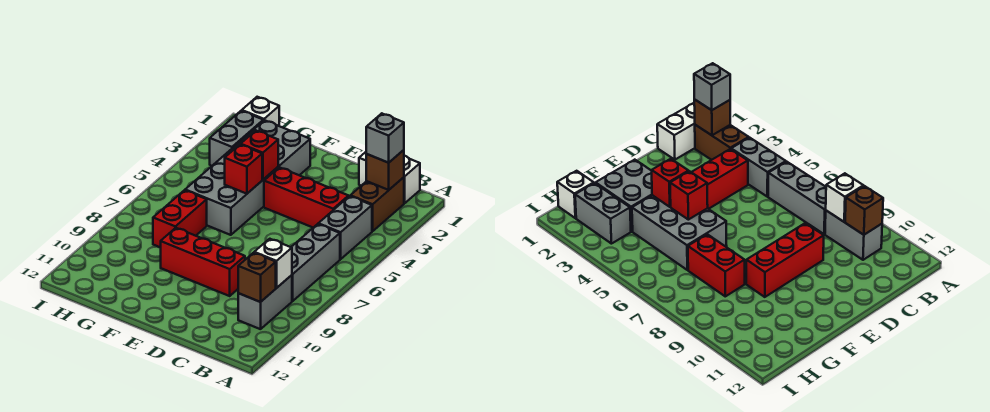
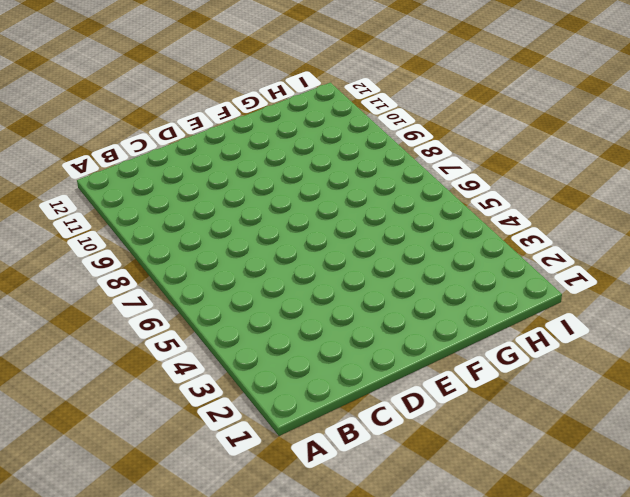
none -> white brick B1:C1 level 1
none -> brown brick B2:B3 level 1
none -> grey brick B4:B5 level 1

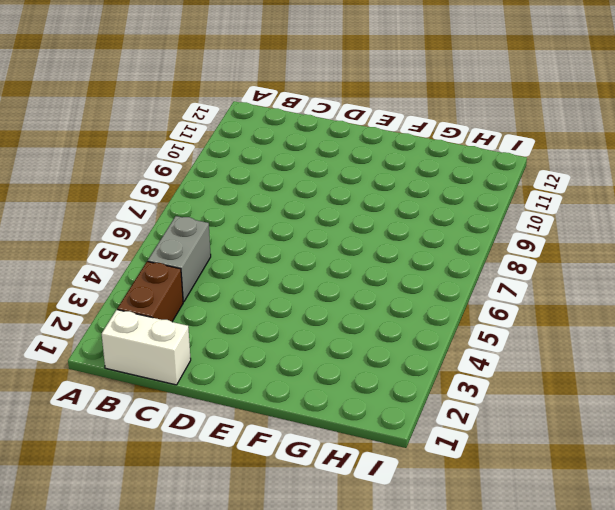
none -> grey brick B6:B8 level 1
none -> grey brick B9:B10 level 1
none -> red brick C4:E4 level 1

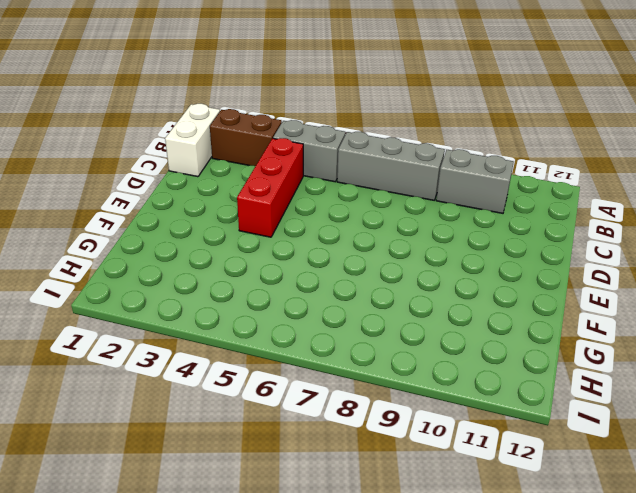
none -> red brick D9:F9 level 1
none -> grey brick F2:G3 level 1
none -> grey brick F4:G6 level 1

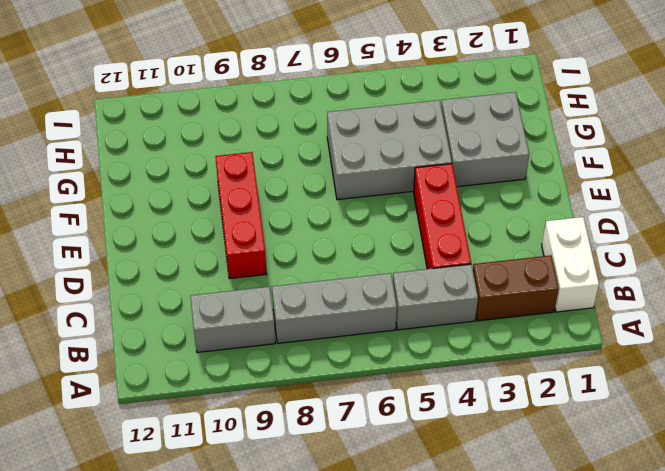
none -> red brick G7:G8 level 1
none -> white brick H1 level 1
none -> grey brick H2:H3 level 1

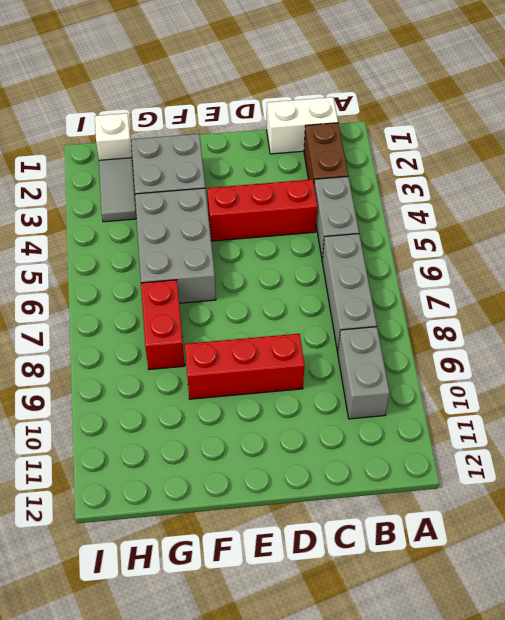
grey tile H2:H3 level 1 -> grey brick H2:H3 level 1
none -> brown brick B2 level 2
none -> white brick B9 level 2
none -> brown brick B10 level 2

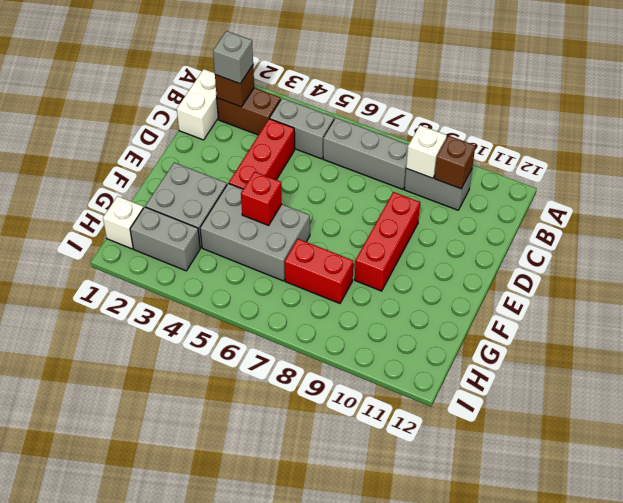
none -> red brick F4 level 2

